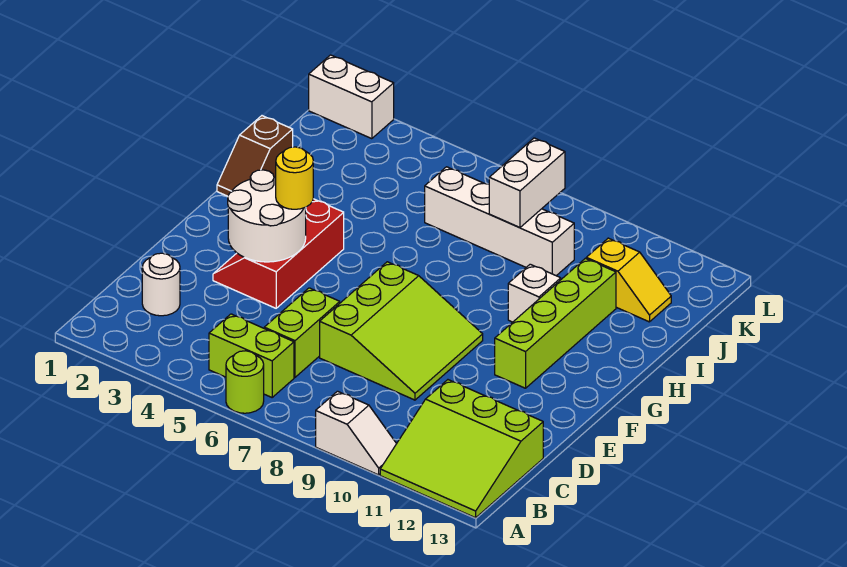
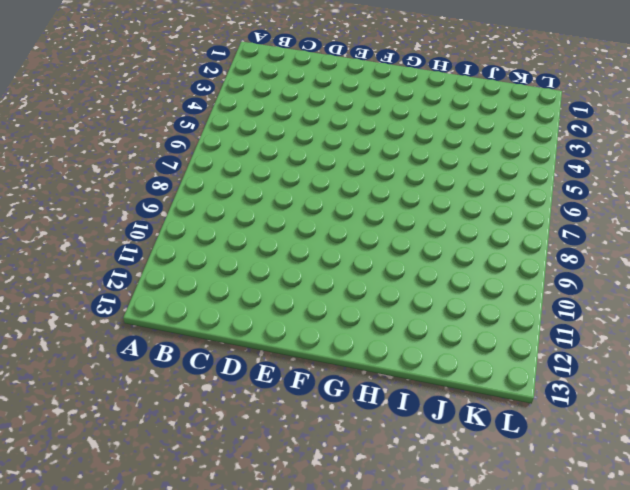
none -> lime round brick A6 level 1
none -> white slope A9:A10 level 1 top 9
none -> lime slope A11:C13 level 1 top C

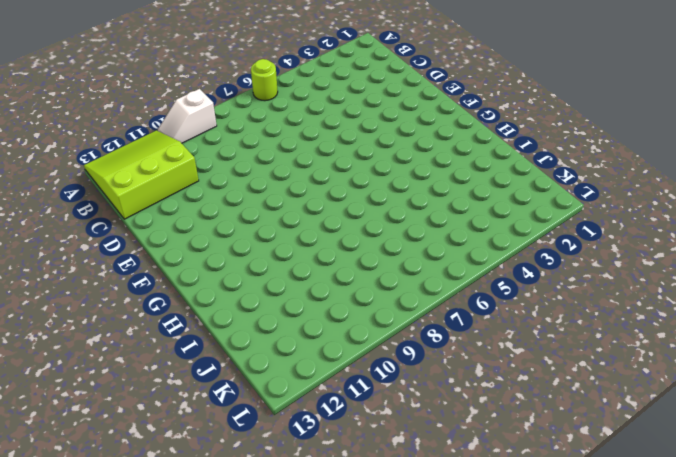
none -> lime brick B5:B6 level 1
none -> white round brick C2 level 1
none -> lime brick C6:D6 level 1

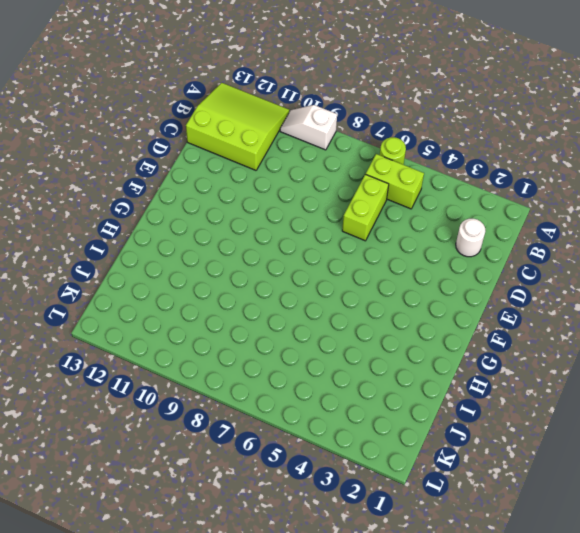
none -> lime slope D7:F9 level 1 top 7
none -> red slope E3:G4 level 1 top 4
none -> lime brick F11:I11 level 1

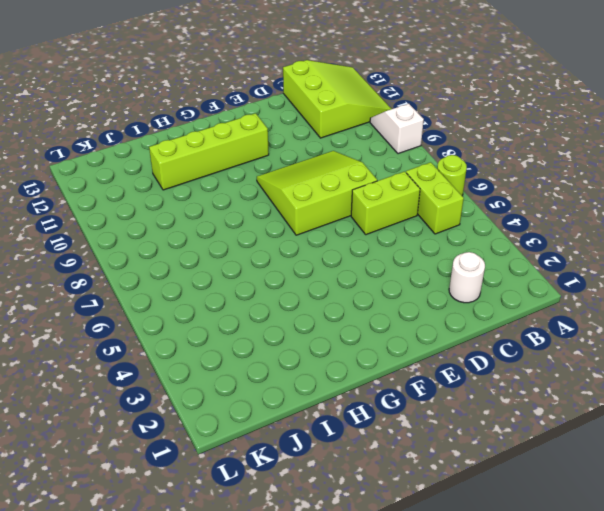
none -> red slope E3:G4 level 1 top 4
none -> brown slope H1:I1 level 1 top I
none -> white brick H10 level 1

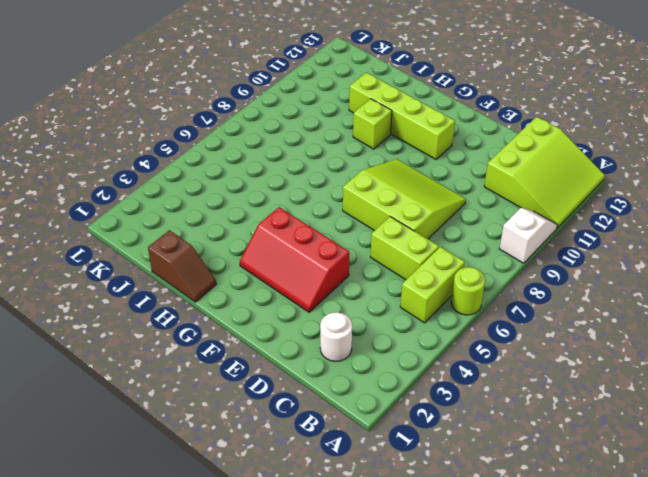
lime brick H10 level 1 -> white brick H10 level 1
none -> white brick J6:J9 level 1
none -> yellow slope J11:J12 level 1 top 11
none -> white brick L1:L2 level 1

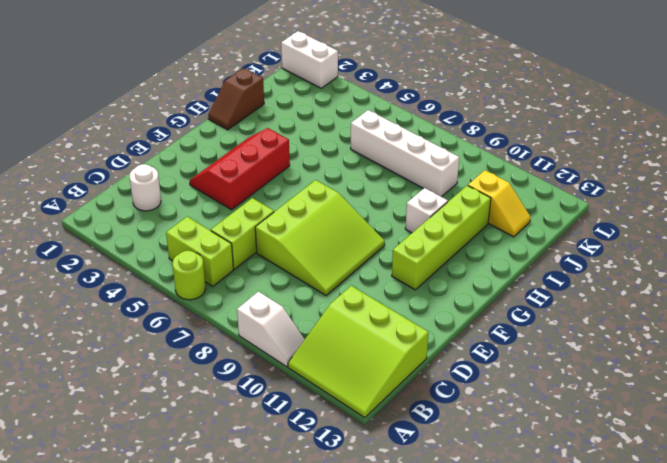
none -> white round brick E3:F4 level 2
none -> white brick J8:K8 level 2
none -> yellow round brick F4 level 3

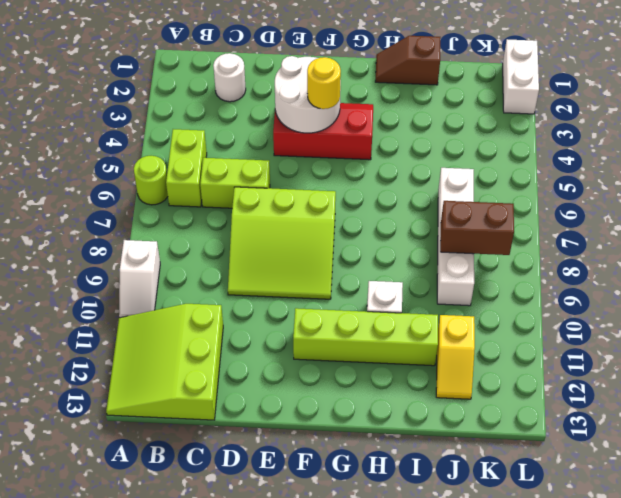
brown brick J8:K8 level 2 -> white brick J8:K8 level 2

